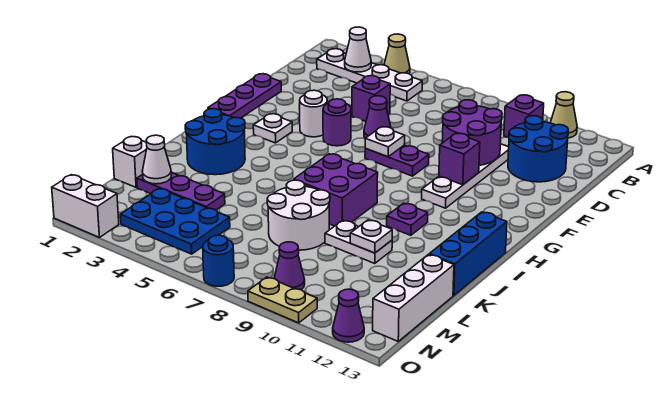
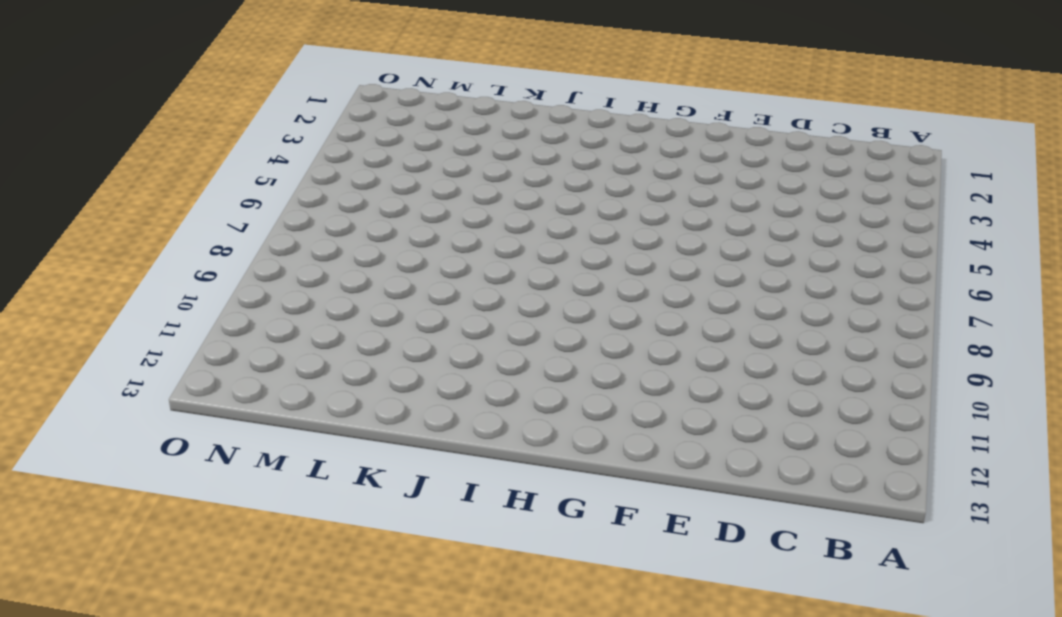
none -> tan cone A4 level 1
none -> tan cone A11 level 1
none -> white plate B2:B5 level 1
none -> purple brick B10 level 1

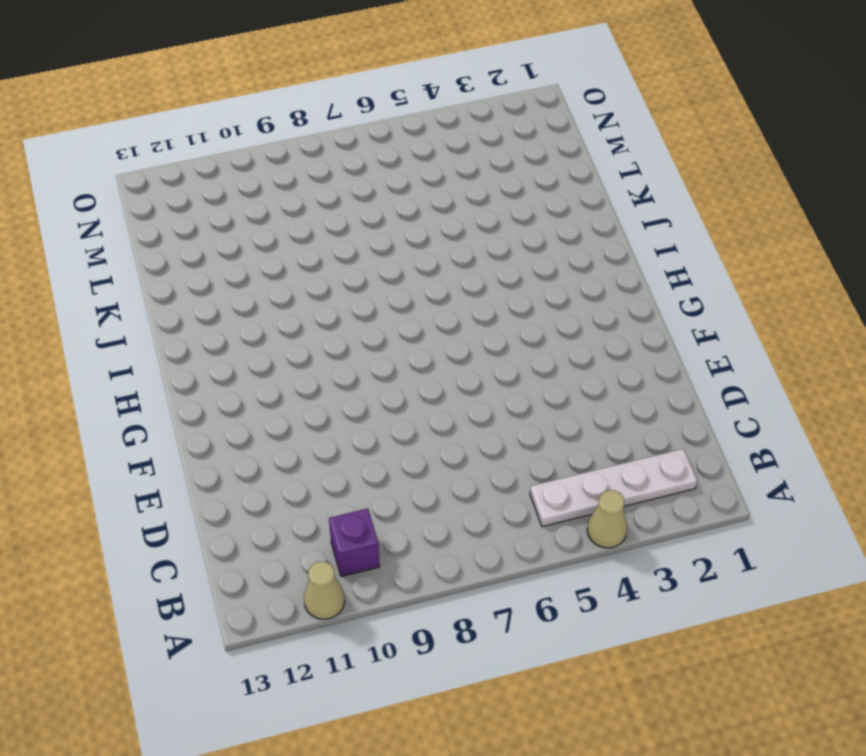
none -> blue round brick C11:D12 level 1
none -> purple brick D5 level 1
none -> white plate D10:G10 level 1
none -> purple plate E1:G1 level 1

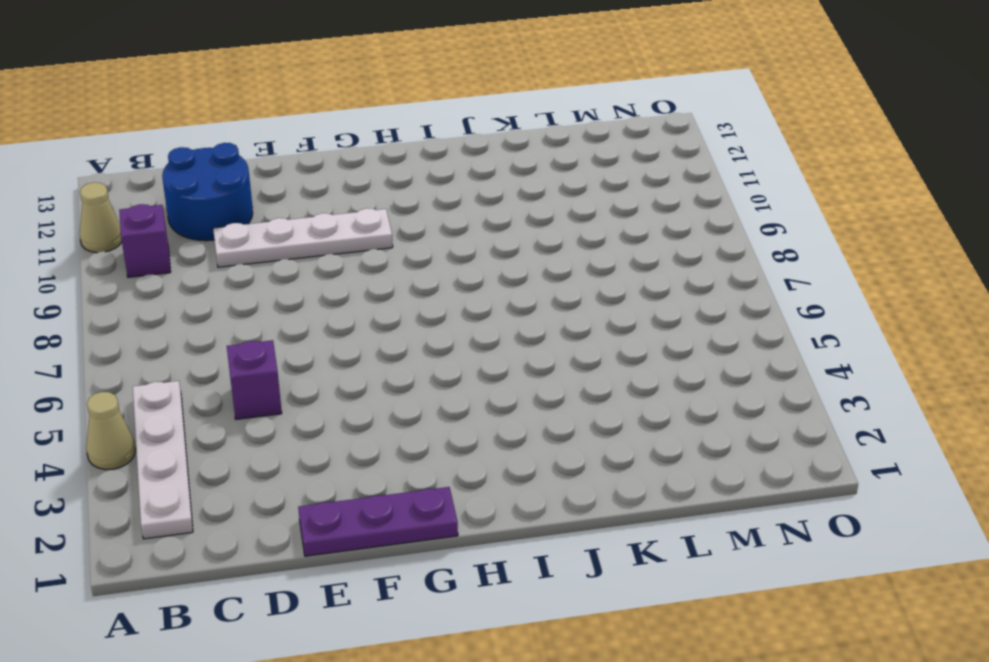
none -> purple cone E6 level 1
none -> white round brick F4 level 1
none -> purple round brick F5 level 1
none -> purple plate F7:F8 level 1

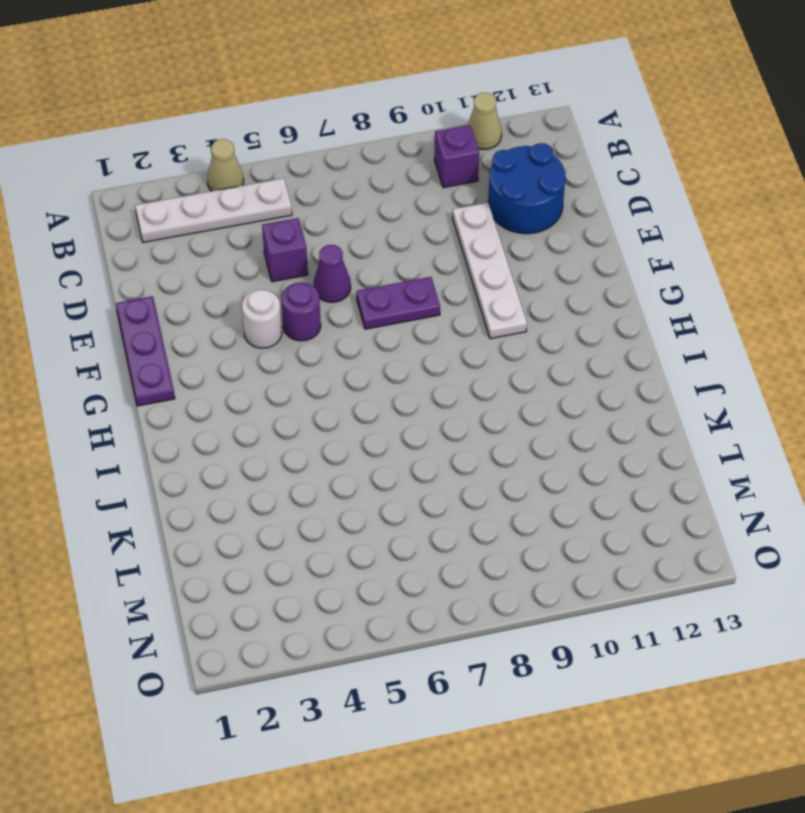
none -> white plate G3 level 1
none -> blue round brick I2:J3 level 1
none -> purple brick I7:J8 level 1
none -> purple plate I10 level 1

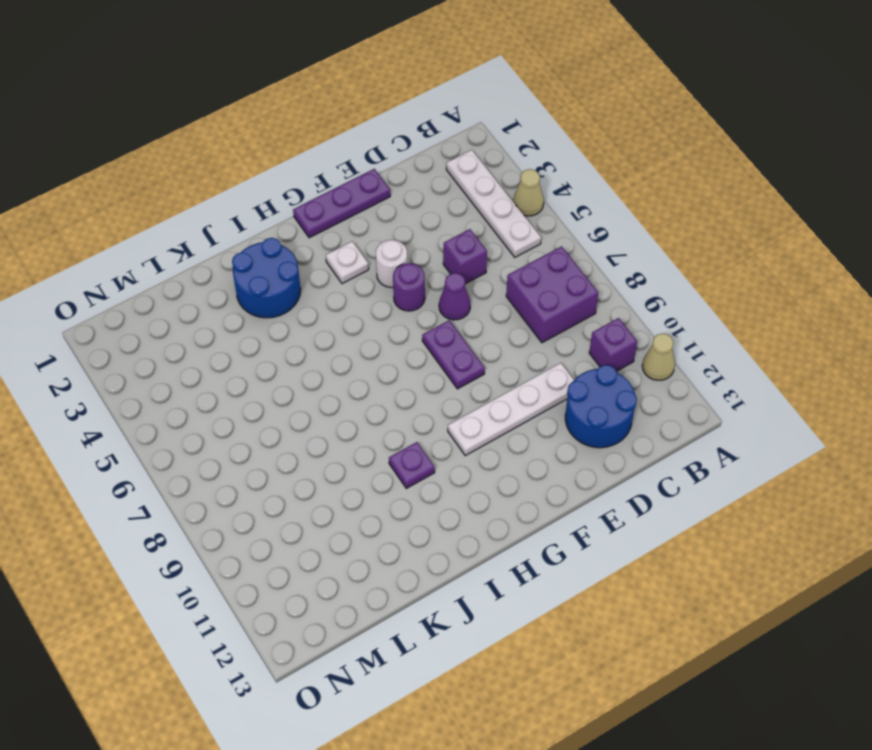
purple brick B7:C8 level 1 -> purple brick I7:J8 level 1
none -> blue brick I13:K13 level 1
none -> white round brick K7:L8 level 1
none -> white plate K9:K10 level 1
none -> white brick L1 level 1

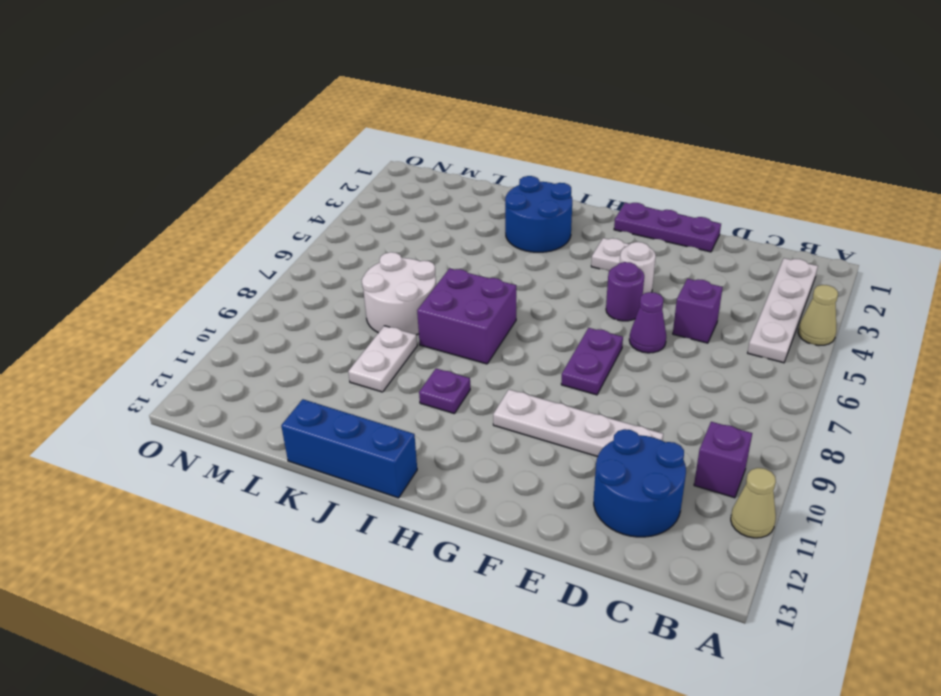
none -> white brick L1 level 1
none -> purple plate L2:L4 level 1
none -> white brick L13:N13 level 1
none -> blue plate M3:N5 level 1

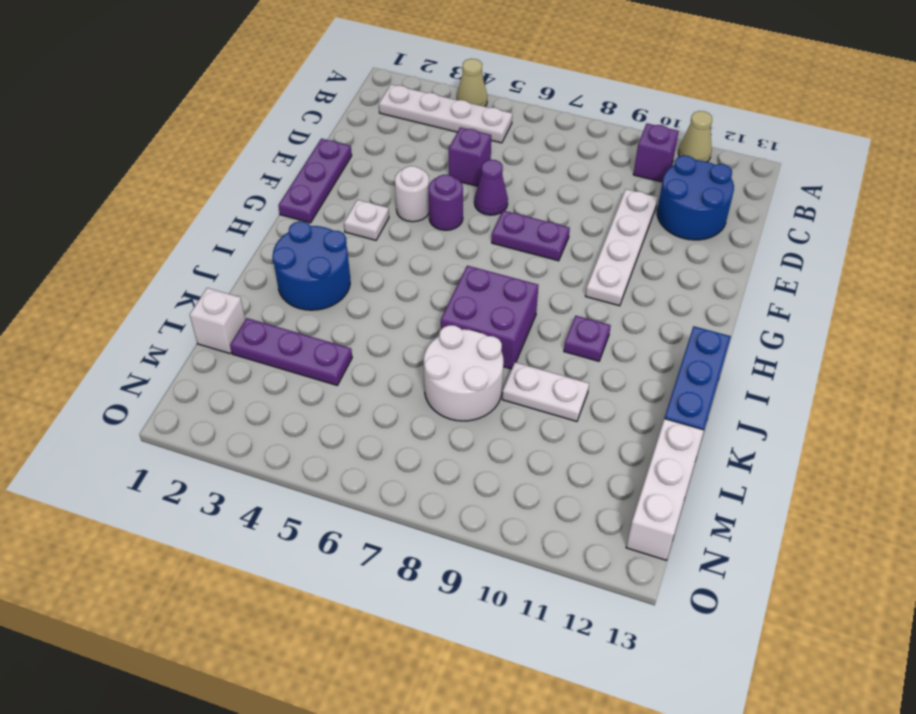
none -> blue plate M3:N5 level 1
none -> purple cone N9 level 1
none -> white brick O1:O2 level 1
none -> blue round brick O7 level 1

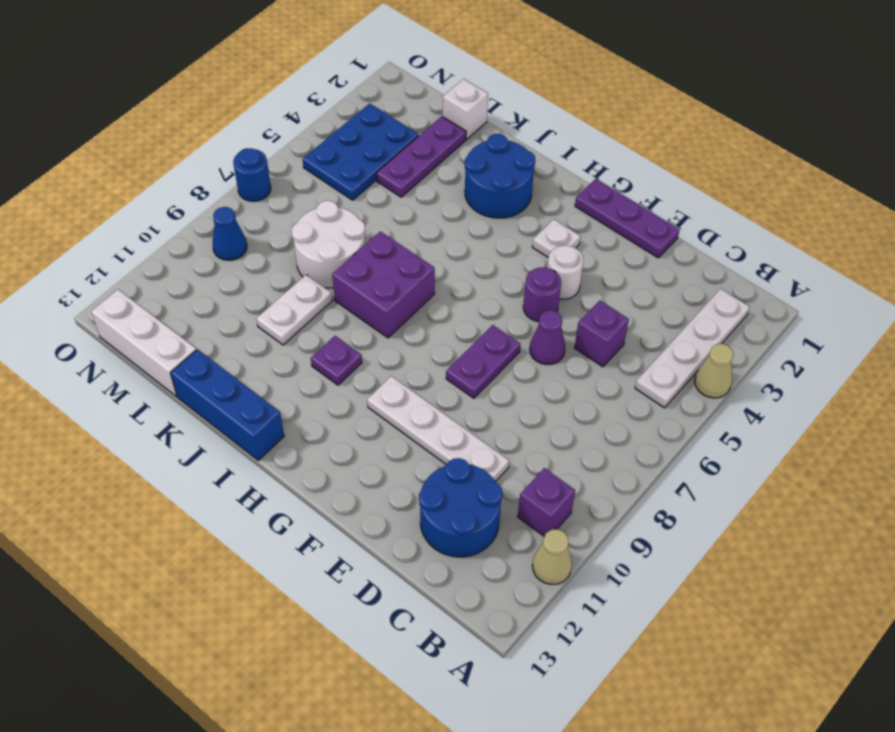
blue cone N9 level 1 -> purple cone N9 level 1
none -> white brick O1:O2 level 1
none -> tan plate O9:O10 level 1
none -> purple cone O12 level 1
none -> white cone B3 level 2

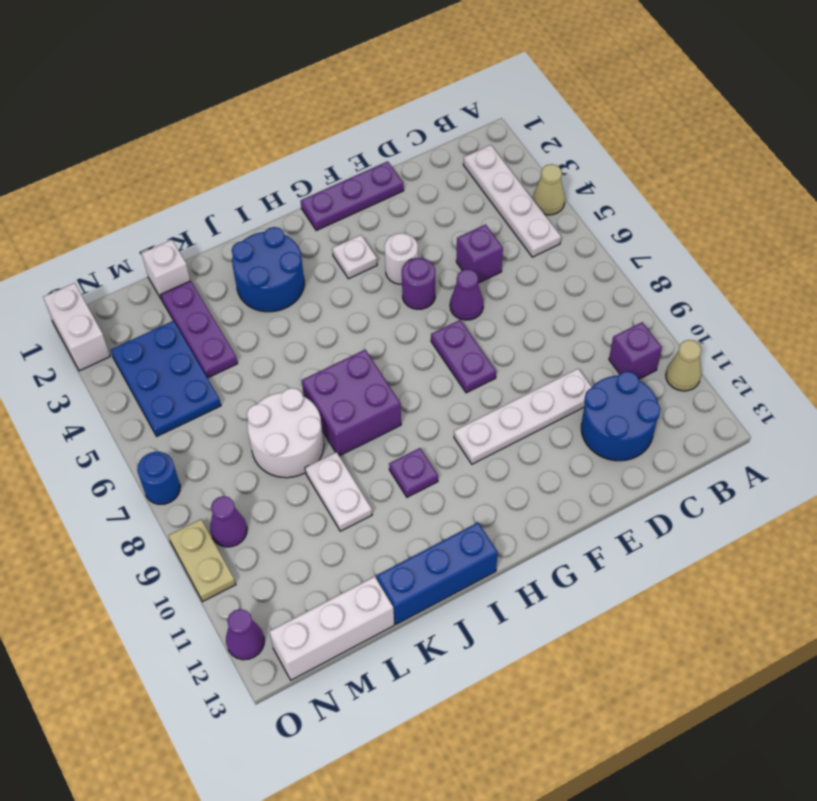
none -> white cone B3 level 2
none -> purple round brick D9:E10 level 2
none -> white plate F7 level 2
none -> purple brick F10 level 2

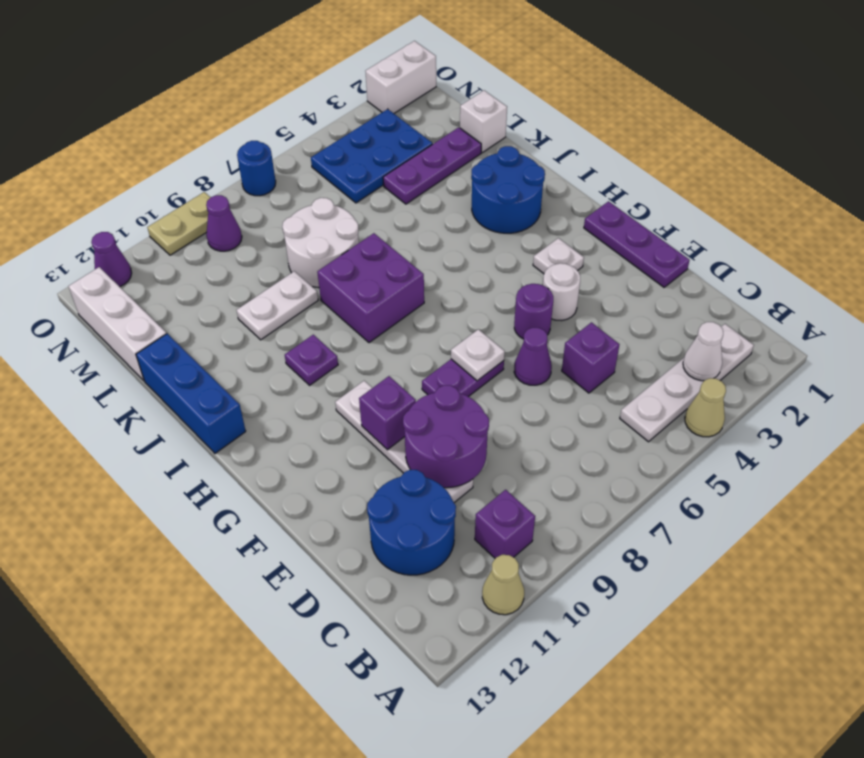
none -> white plate K10 level 2
none -> white cone L2 level 2

